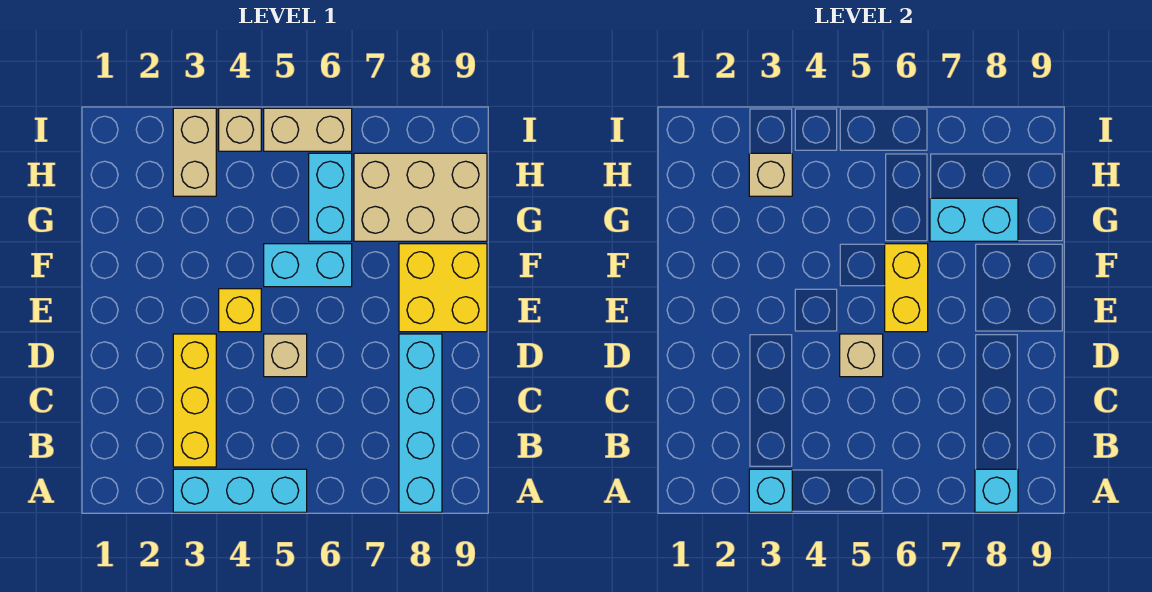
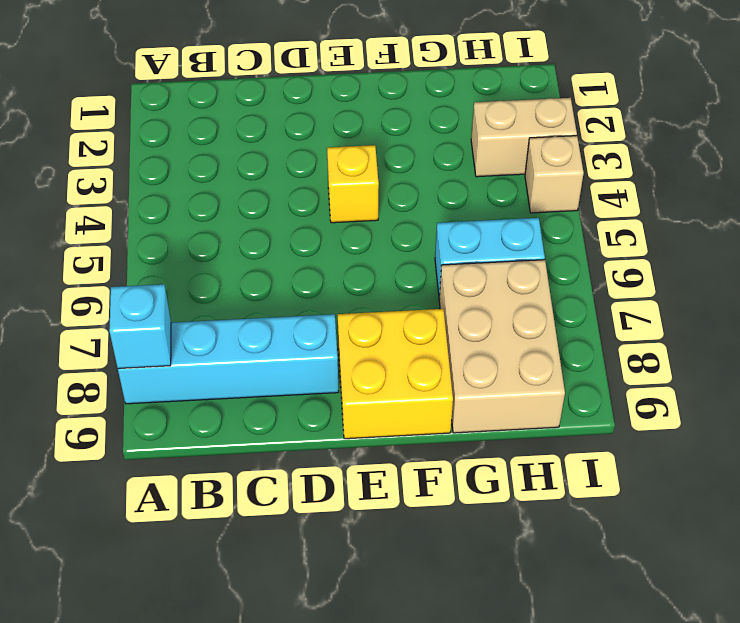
none -> cyan brick A3:A5 level 1
none -> yellow brick B3:D3 level 1
none -> tan brick D5 level 1

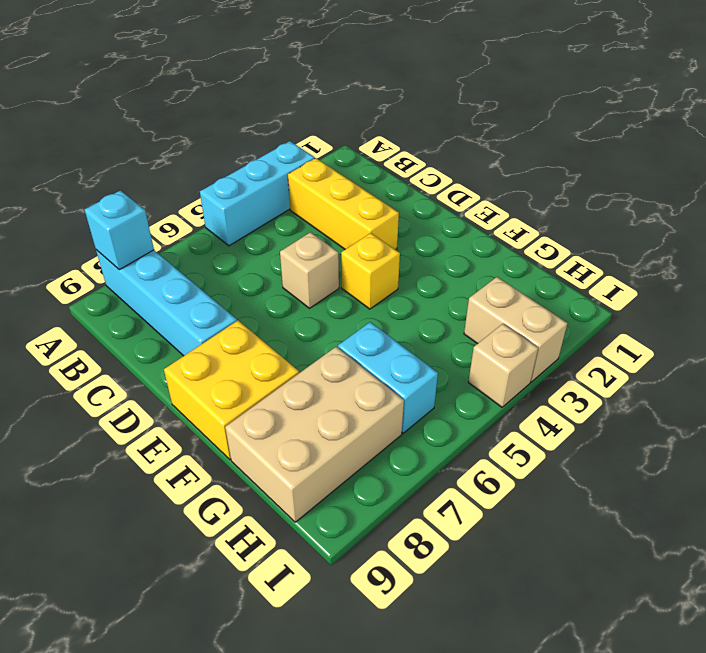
none -> cyan brick F5:F6 level 1
none -> tan brick I5:I6 level 1
none -> cyan brick A3 level 2

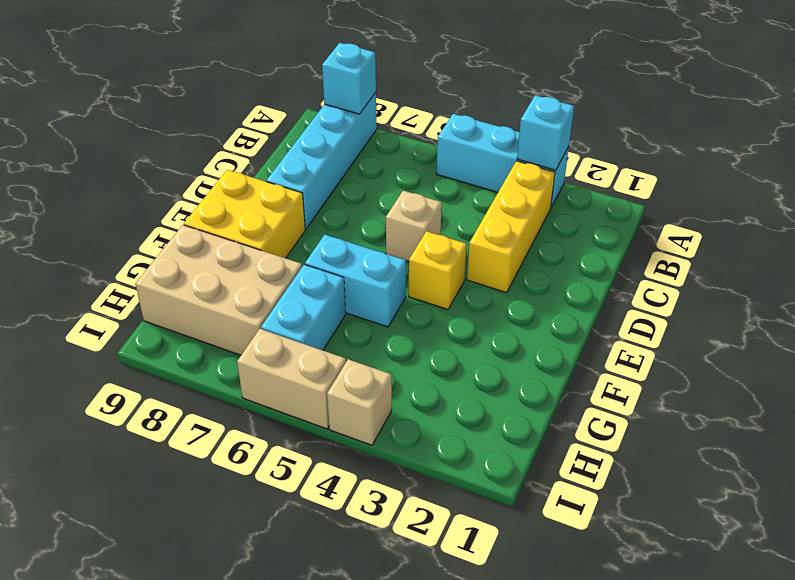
none -> tan brick H3:I3 level 1
none -> tan brick D5 level 2
none -> yellow brick E6:F6 level 2

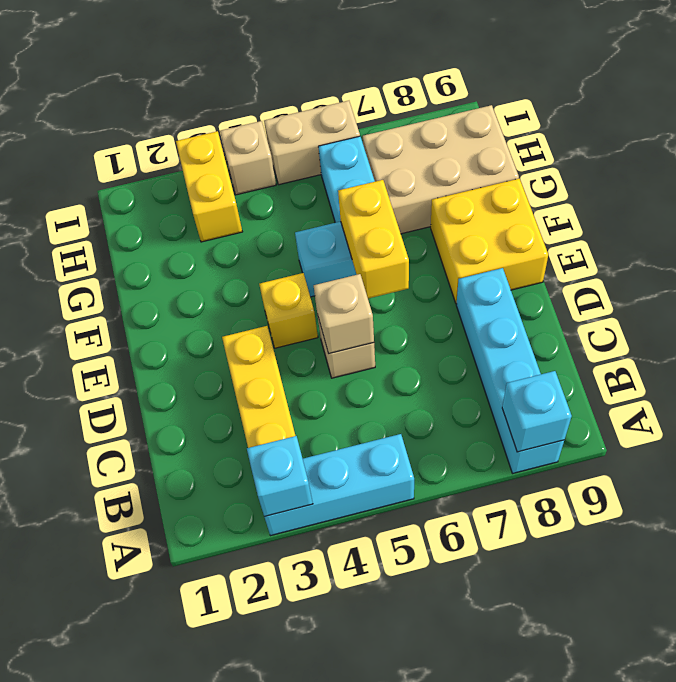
yellow brick H3:I3 level 1 -> tan brick H3:I3 level 1
none -> cyan brick G7:G8 level 2
none -> tan brick H3 level 2

